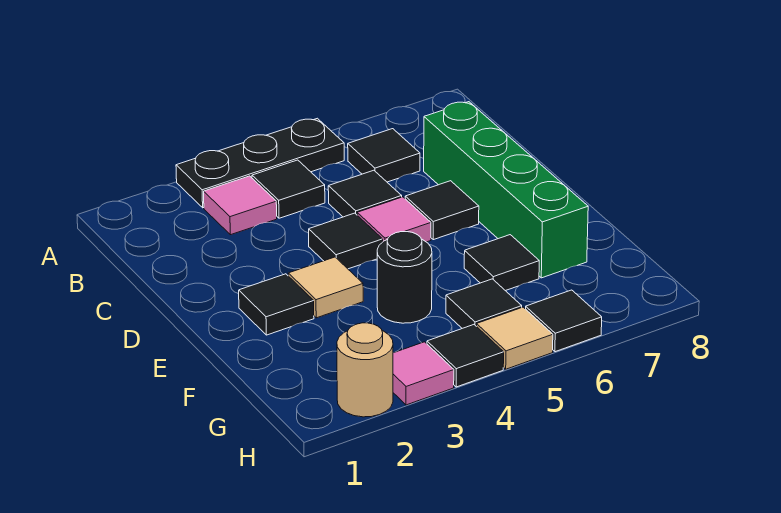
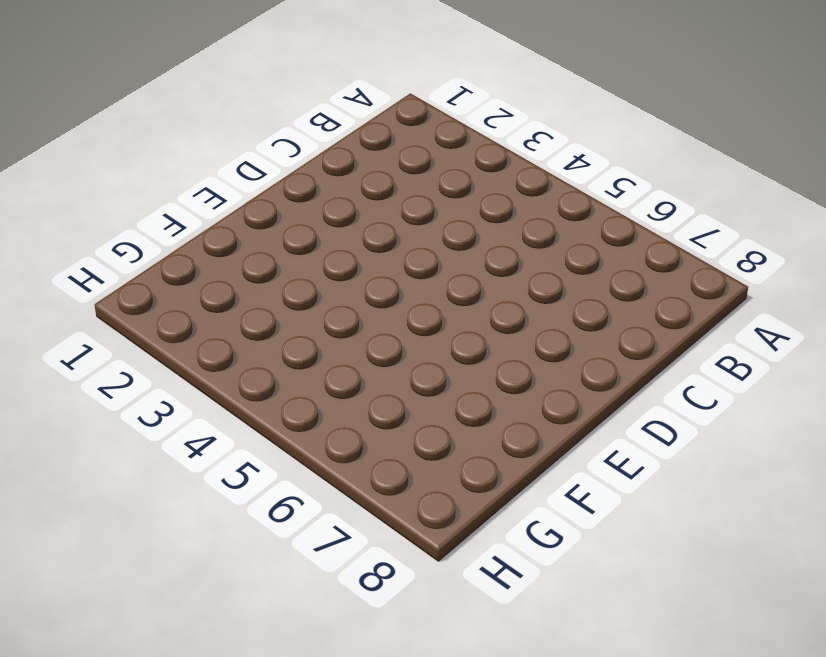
none -> black plate A3:A5 level 1
none -> pink tile B3 level 1
none -> black tile B4 level 1

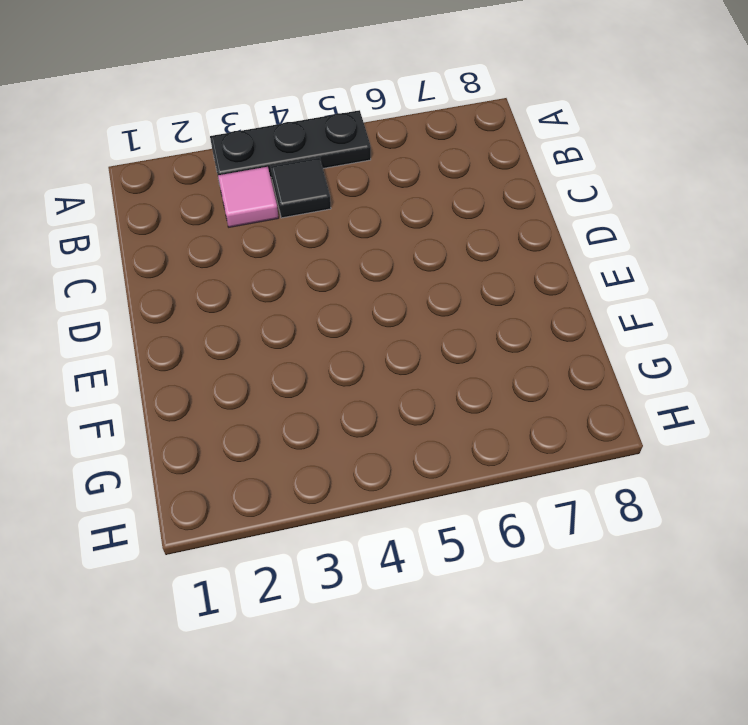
none -> black tile B6 level 1
none -> black tile C5 level 1
none -> green brick C7:F7 level 1

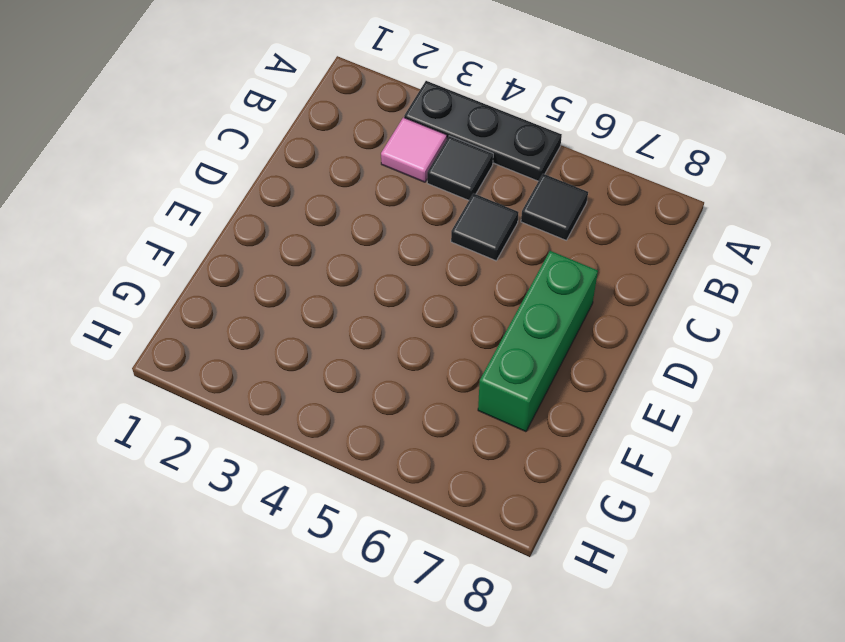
green brick D7:F7 level 1 -> green brick C7:F7 level 1
none -> black tile D4 level 1
none -> pink tile D5 level 1
none -> black tile D6 level 1

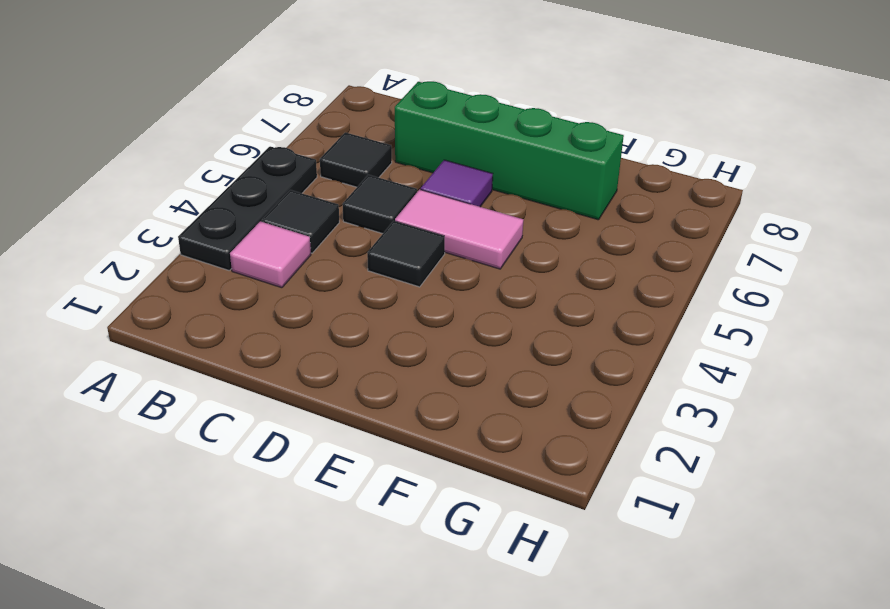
pink tile D5:E5 level 1 -> pink tile D5 level 1
purple tile D6 level 1 -> black tile D6 level 1
none -> black tile E2 level 1
none -> tan tile E3 level 1
none -> black round brick F4 level 1

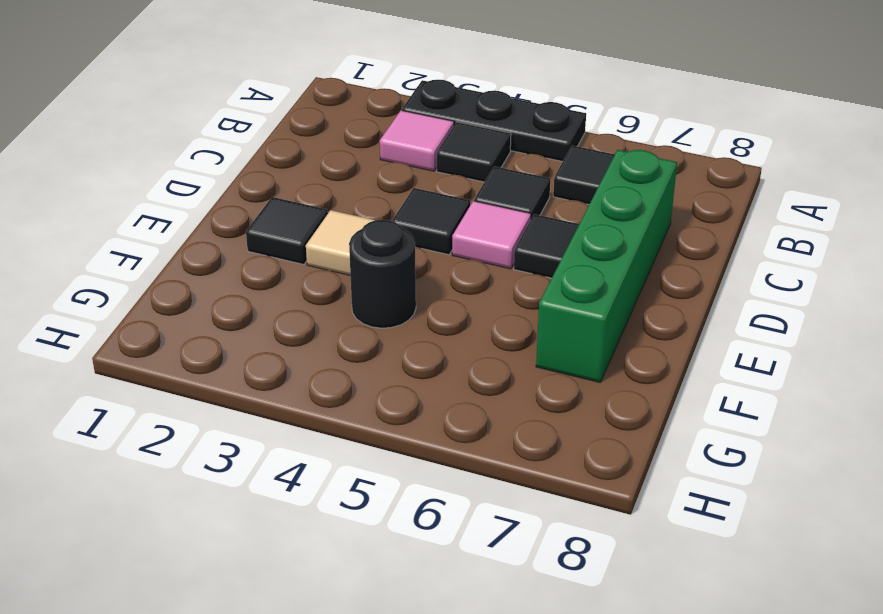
none -> black tile F6 level 1
none -> black tile G5 level 1
none -> tan round brick H2 level 1

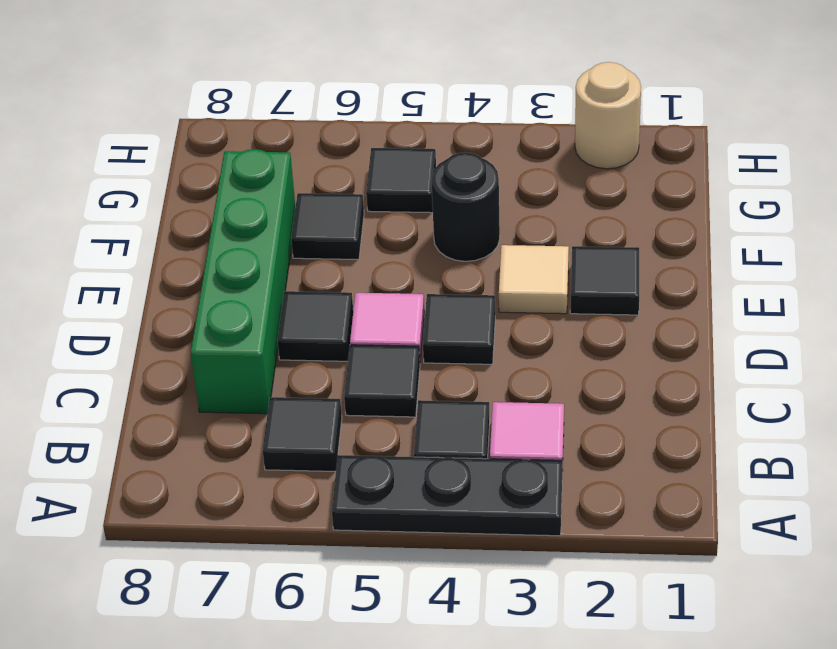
none -> pink tile H3 level 1
none -> black tile H4 level 1
none -> tan tile H5 level 1

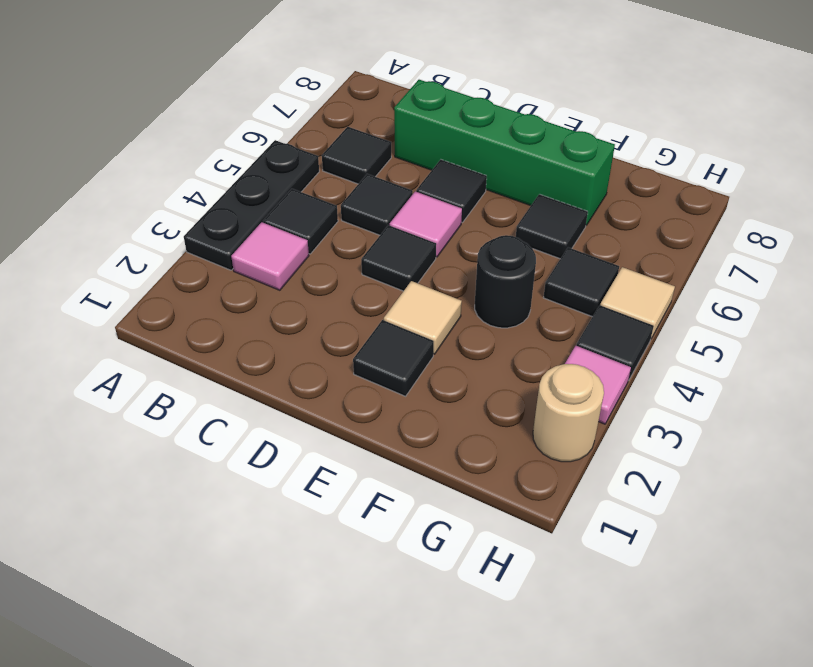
none -> black tile H6 level 1

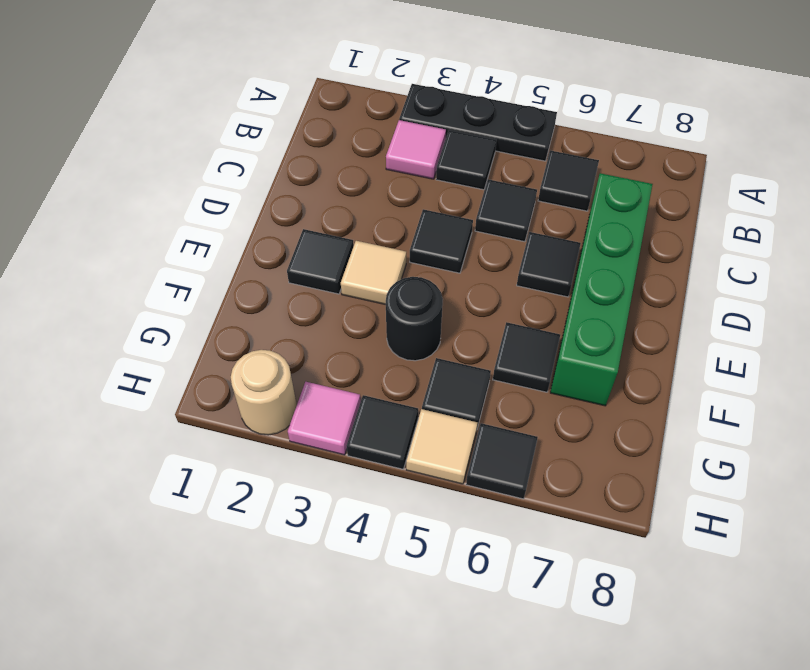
none -> pink tile D5 level 1

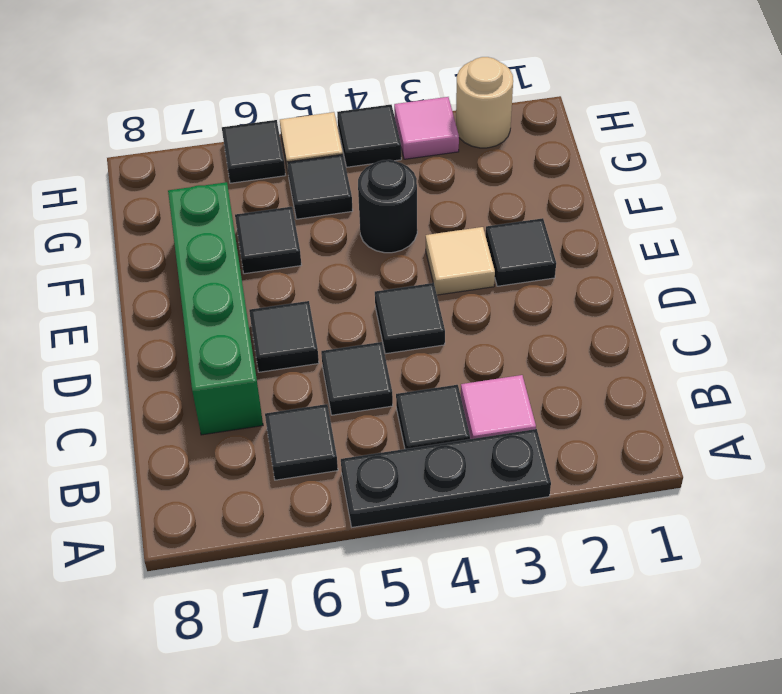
none -> pink tile D5 level 1

